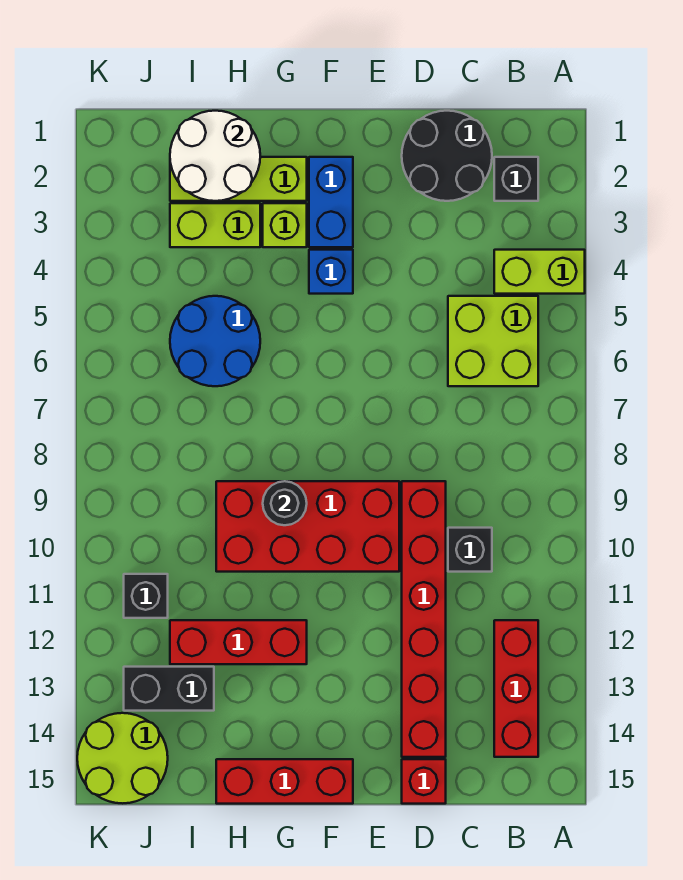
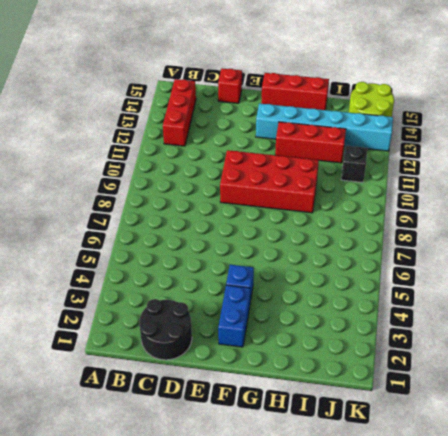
cyan brick F13:K13 level 1 -> black brick I13:J13 level 1
none -> lime brick A4:B4 level 1
none -> black brick B2 level 1
none -> lime brick B5:C6 level 1

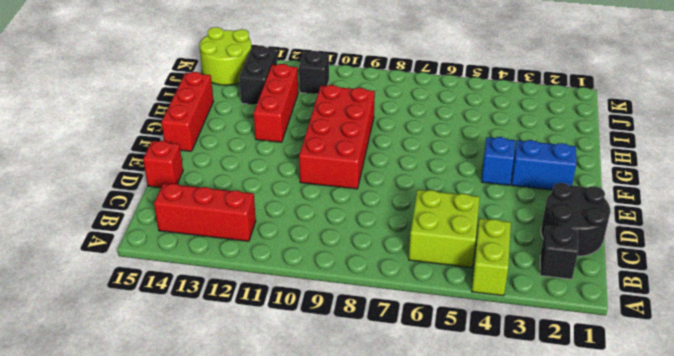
none -> black brick C10 level 1
none -> red brick D9:D14 level 1
none -> lime brick G2:I2 level 1

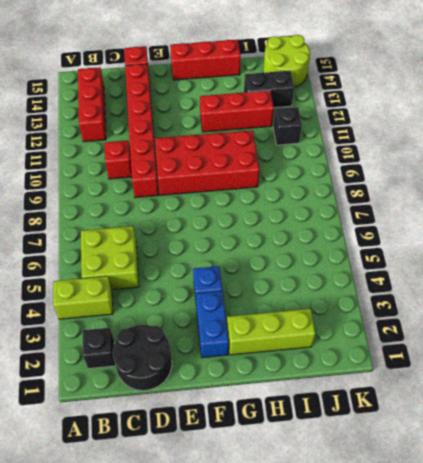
red brick C10 level 1 -> black brick C10 level 1
none -> lime brick G3 level 1
none -> lime brick H3:I3 level 1
none -> blue round brick H5:I6 level 1

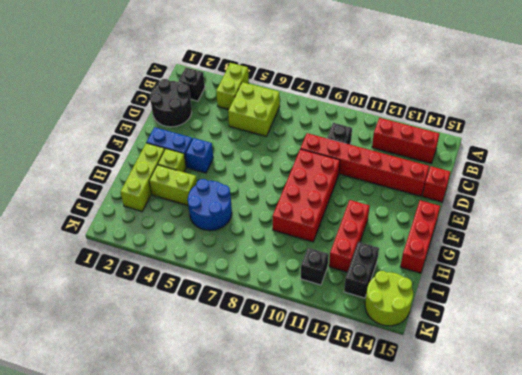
lime brick H3:H4 level 1 -> lime brick H3:I3 level 1
none -> black round brick G9 level 2
none -> white round brick H1:I2 level 2

